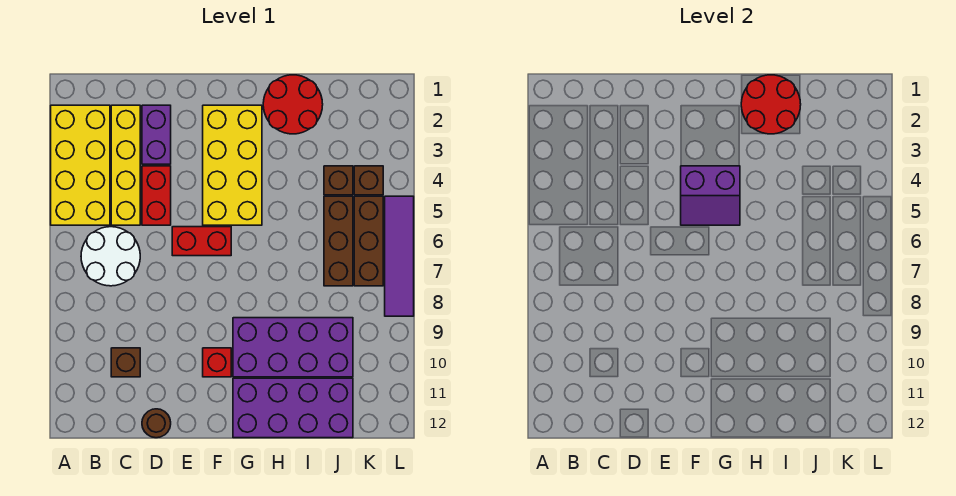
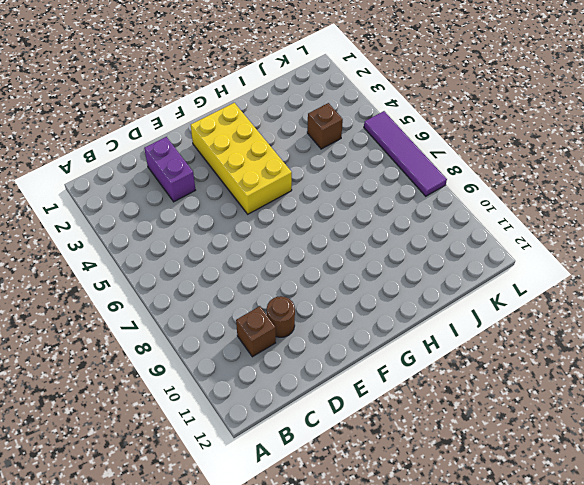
brown round brick D10 level 1 -> brown round brick D12 level 1
none -> yellow brick A2:B5 level 1
none -> white round brick B6:C7 level 1
none -> yellow brick C2:C5 level 1

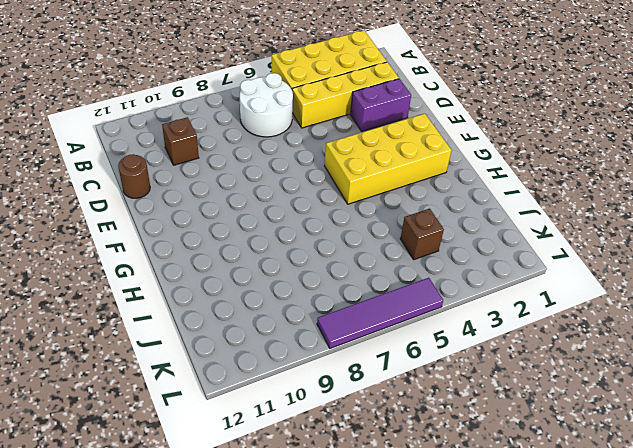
none -> red brick D4:D5 level 1
none -> red brick E6:F6 level 1
none -> red brick F10 level 1

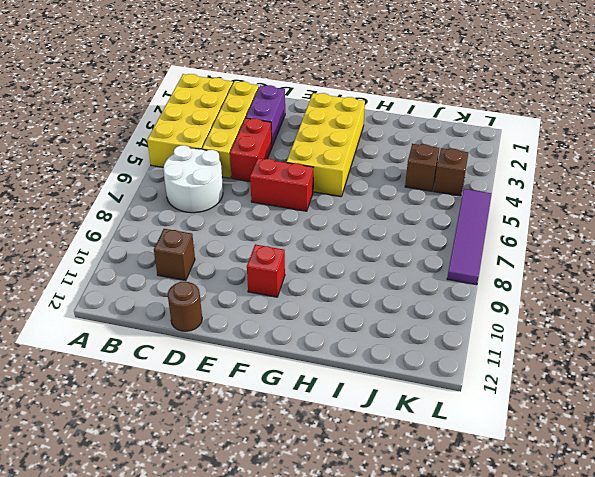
none -> purple brick G9:J10 level 1
none -> purple brick G11:J12 level 1
none -> red round brick H1:I2 level 1

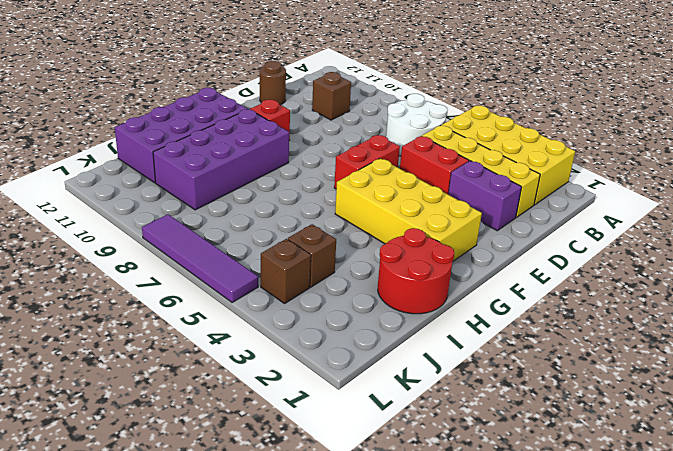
none -> brown brick J5:J7 level 1
none -> brown brick K5:K7 level 1
none -> purple slope F4:G5 level 2 top 4

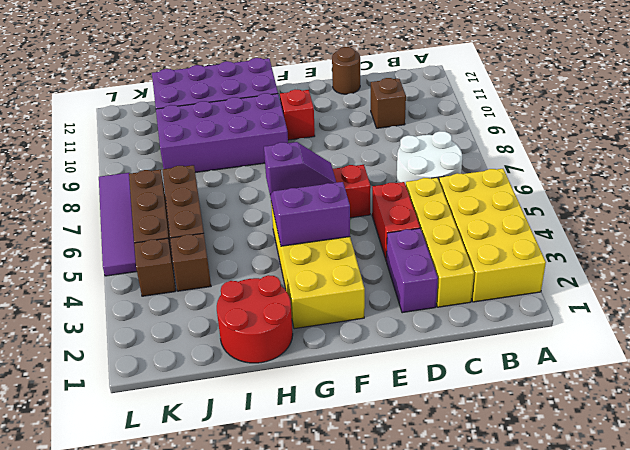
purple slope F6:G6 level 2 top G -> none
none -> red round brick H1:I2 level 2

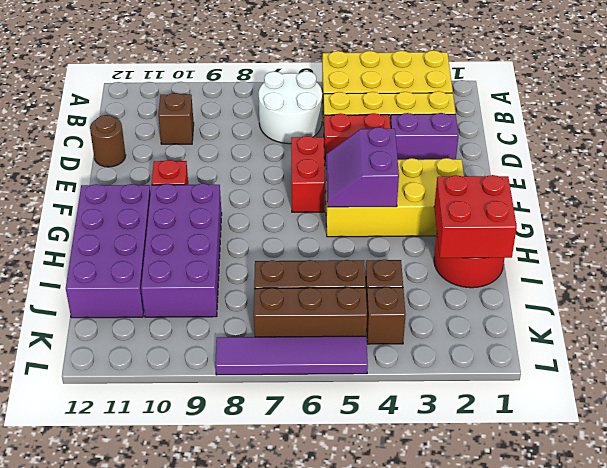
red brick H1:I2 level 2 -> red round brick H1:I2 level 2

